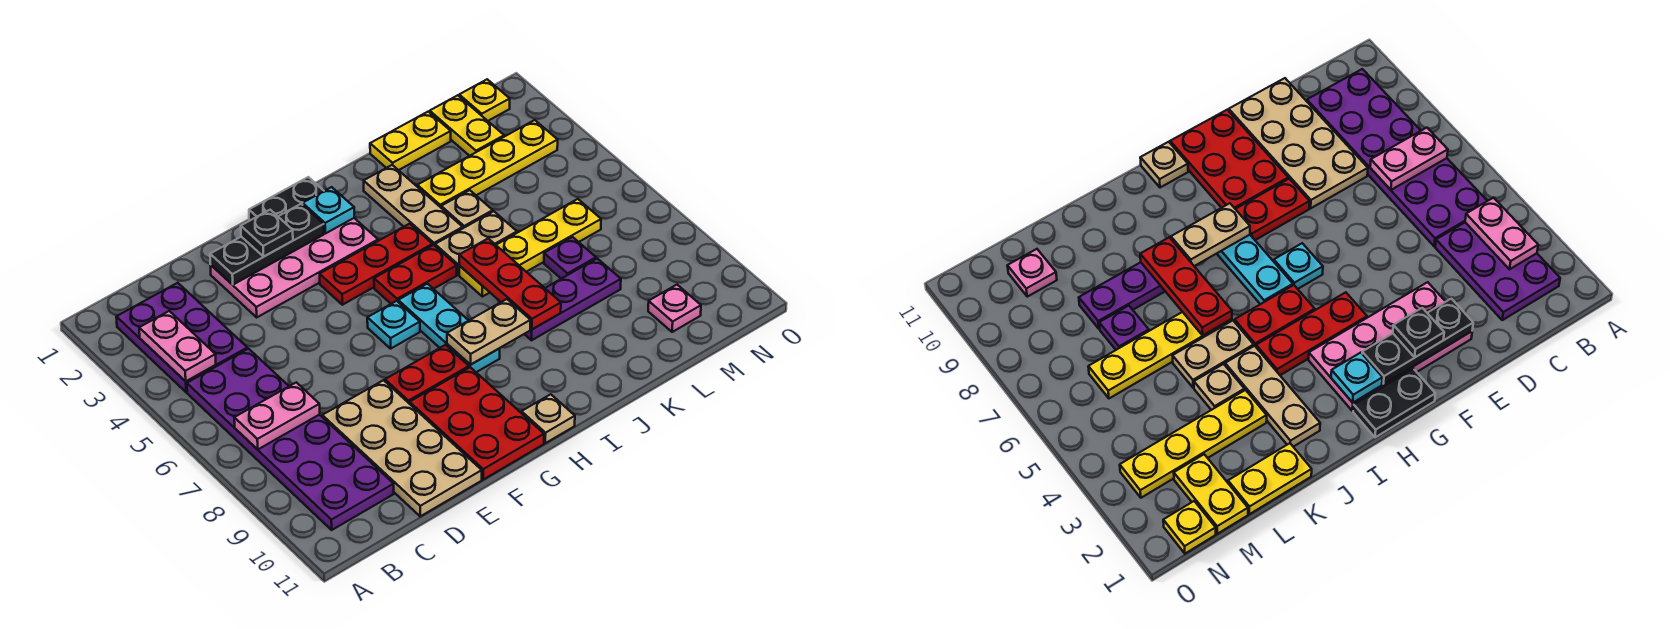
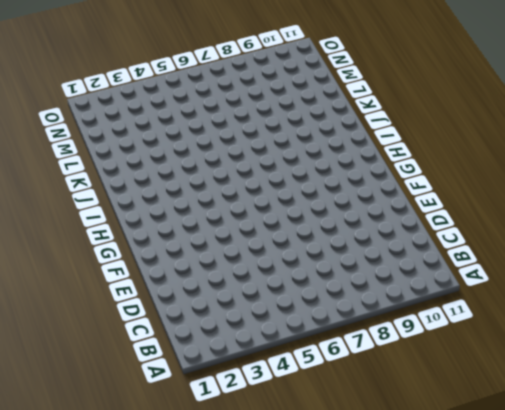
none -> purple plate B2:C4 level 1
none -> purple plate B5:C10 level 1
none -> tan plate D8:E11 level 1
none -> pink plate E2:H3 level 1

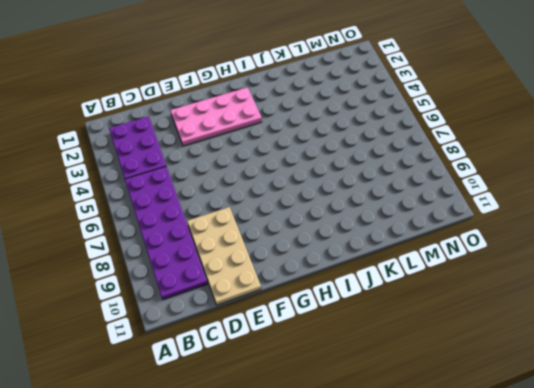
none -> red plate F8:G8 level 1
none -> red plate F9:G11 level 1
none -> black plate G1:H1 level 1
none -> red plate G4:I4 level 1

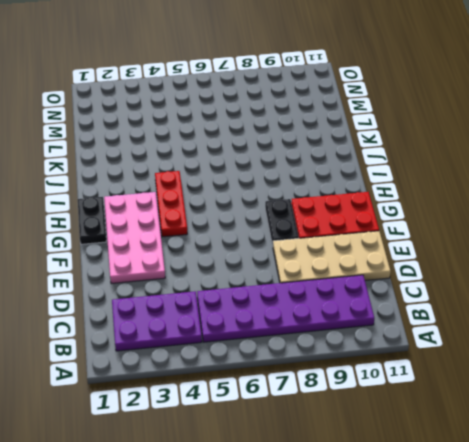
black plate F8:G8 level 1 -> red plate F8:G8 level 1
none -> cyan plate G6 level 1
none -> red plate H5:I5 level 1
none -> cyan plate H6:H8 level 1
none -> tan plate H11 level 1

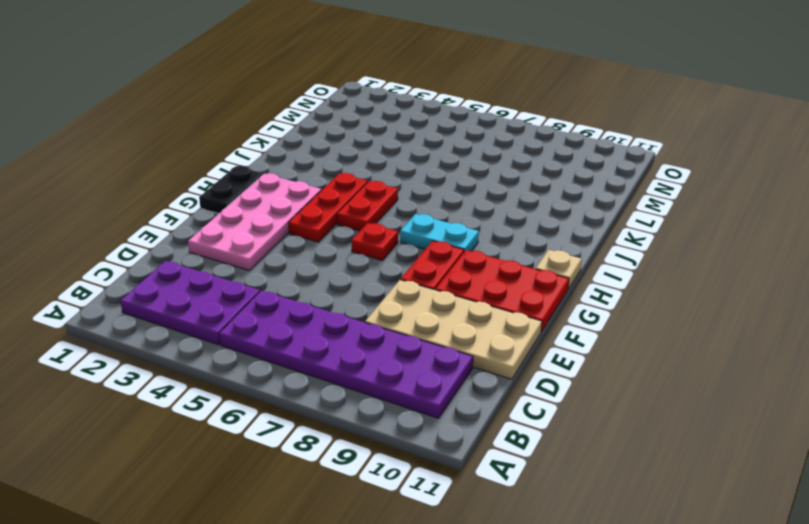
red plate G6 level 1 -> cyan plate G6 level 1
cyan plate H7:H8 level 1 -> cyan plate H6:H8 level 1
none -> tan plate J2:J4 level 1
none -> tan plate J5:K5 level 1
none -> yellow plate J6:M6 level 1
none -> purple plate J8:L8 level 1

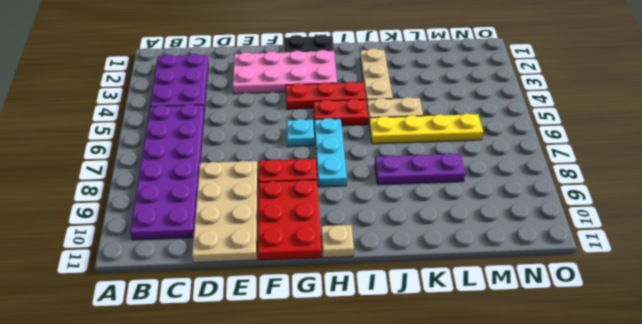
none -> yellow plate K1:L1 level 1
none -> yellow plate K3:N3 level 1
none -> tan plate K4 level 1
none -> purple plate L7 level 1

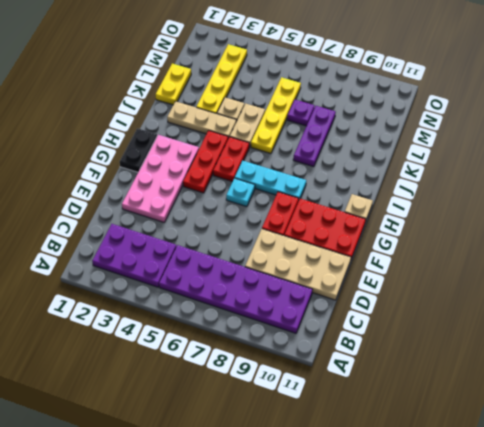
none -> yellow plate M1:M2 level 1
none -> pink plate M10 level 1
none -> yellow plate N1 level 1
none -> pink plate B3:B4 level 2

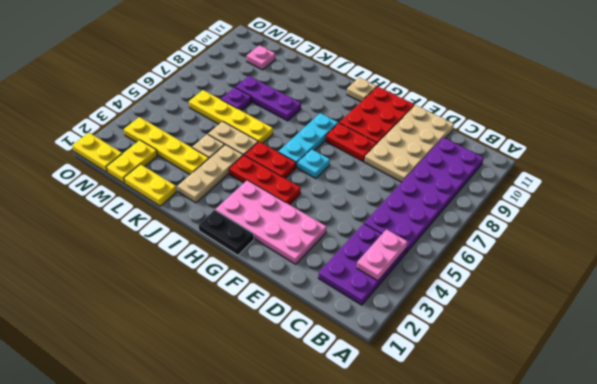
yellow plate N1:O1 level 1 -> yellow plate N1 level 1
none -> pink plate B7:C7 level 2
none -> black plate E2:G2 level 2
none -> cyan plate H2 level 2
none -> tan plate H8:I8 level 2

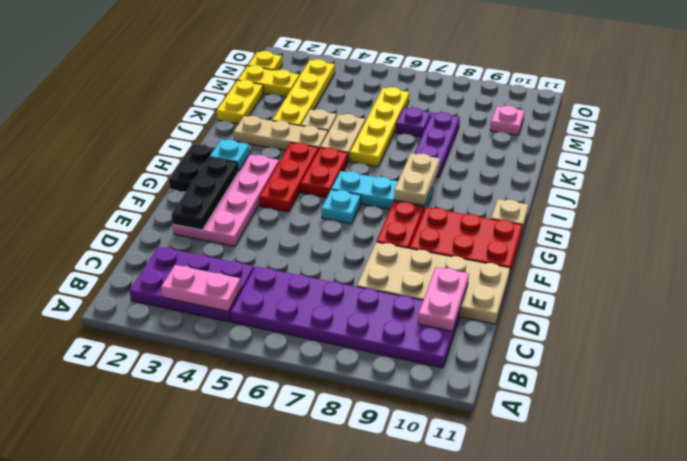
pink plate C10:D10 level 2 -> pink plate B7:C7 level 2
none -> red plate J6:J8 level 2
none -> black plate F2 level 3

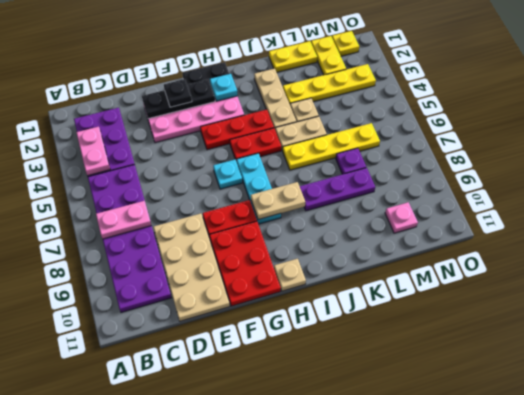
none -> red plate J6:J8 level 2

